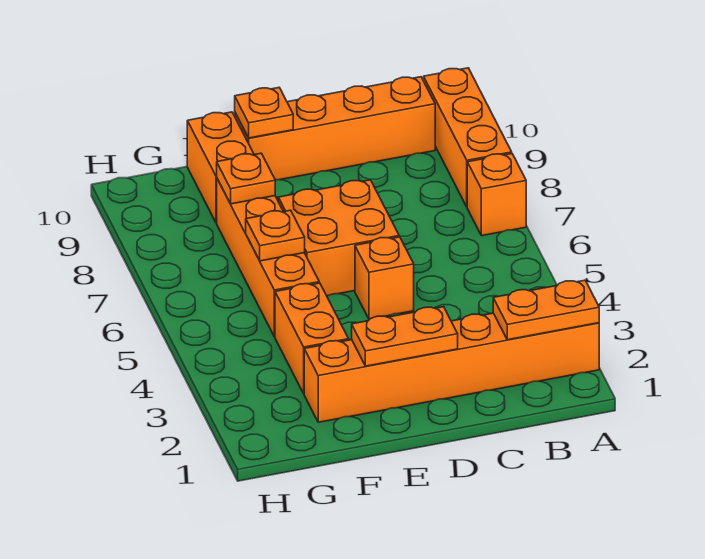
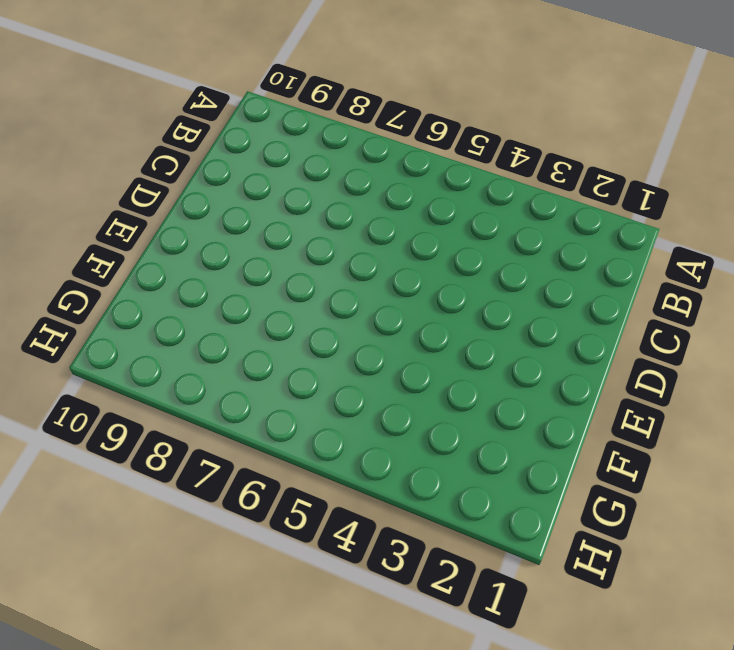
none -> orange brick A2:F2 level 1
none -> orange brick A7 level 1
none -> orange brick A8:A10 level 1

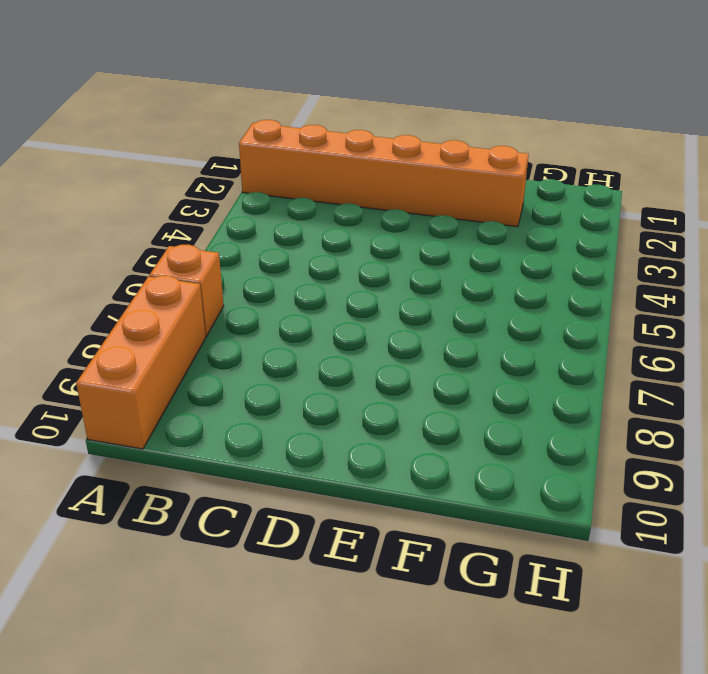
none -> orange brick B10:E10 level 1
none -> orange brick D5 level 1
none -> orange brick D6:E7 level 1

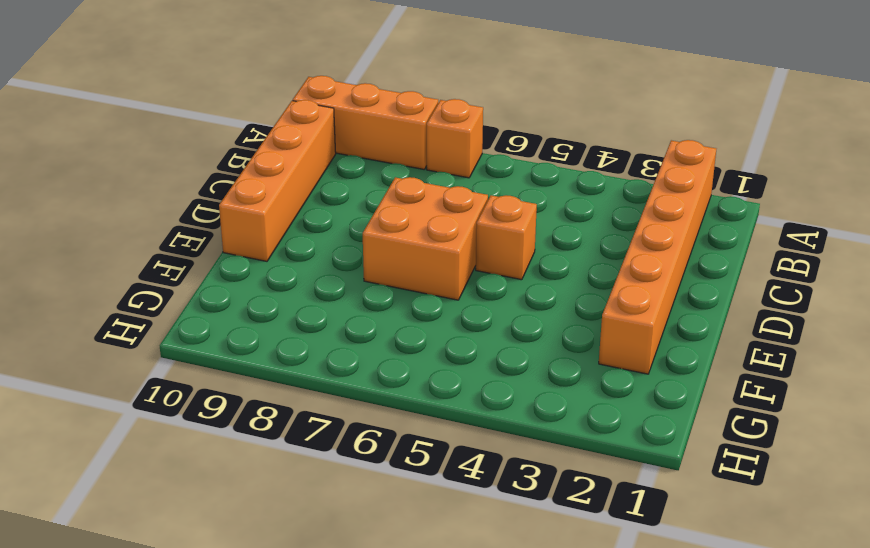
none -> orange brick F3:F4 level 1
none -> orange brick F5:F8 level 1
none -> orange brick F9:F10 level 1

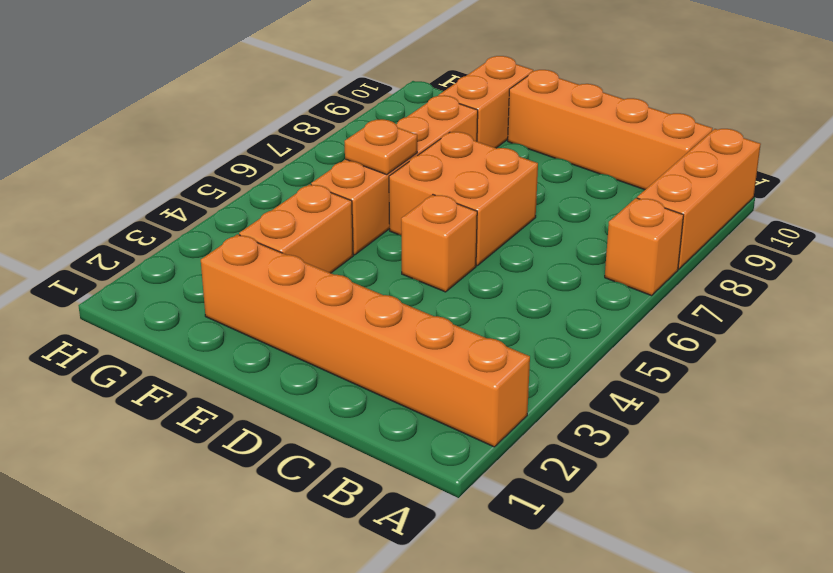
none -> orange plate A2:B2 level 2
none -> orange plate D2:E2 level 2
none -> orange plate E10 level 2

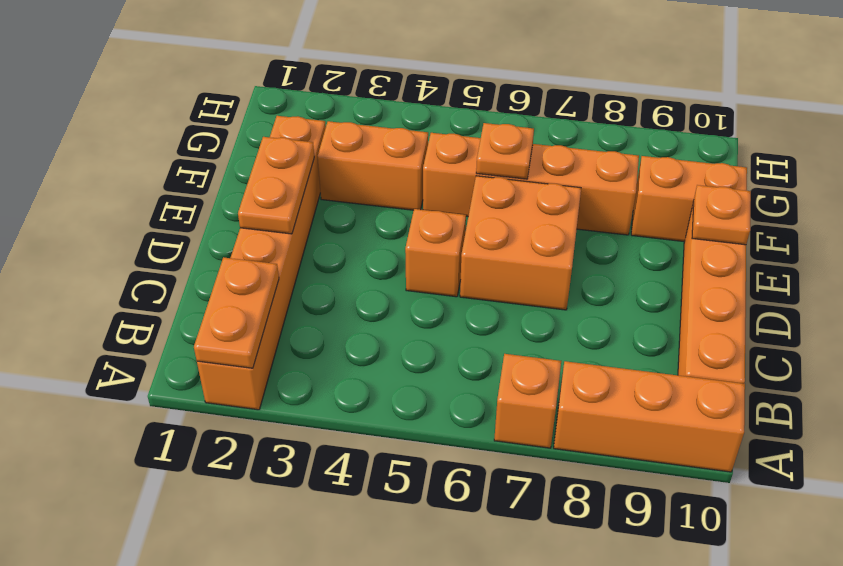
none -> orange plate F8 level 2

